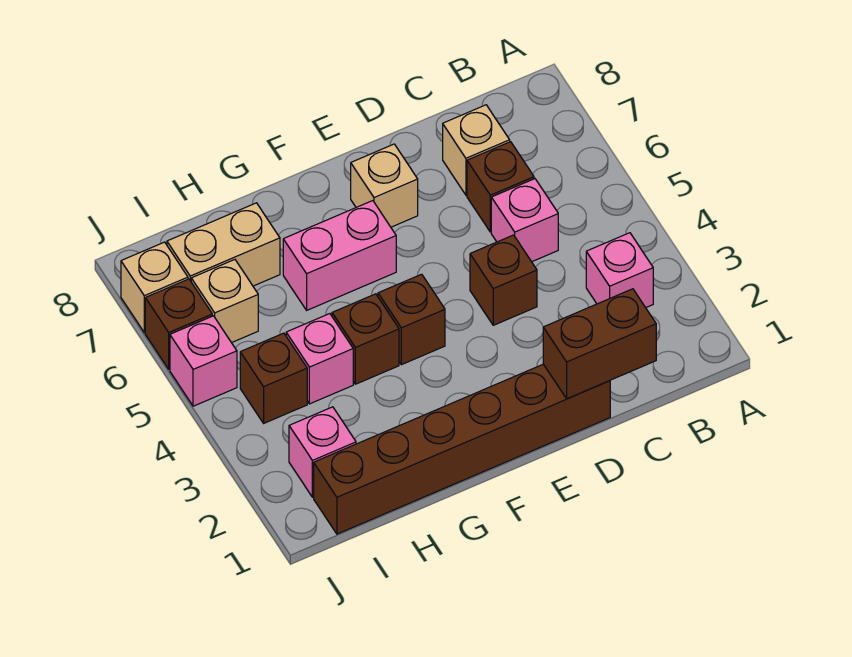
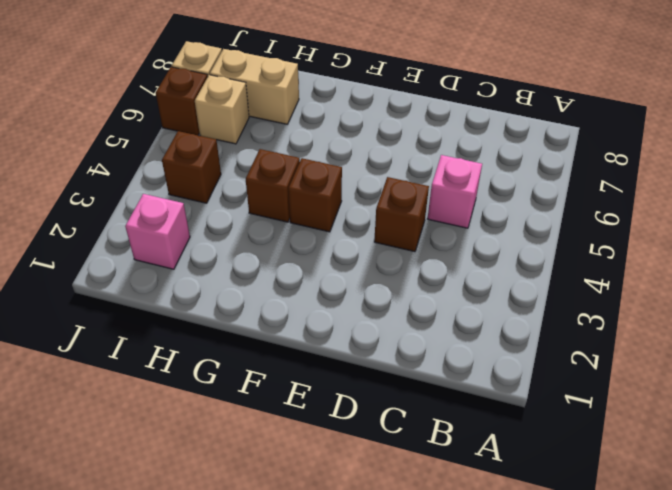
none -> pink brick B3 level 1
none -> brown brick C6 level 1
none -> tan brick C7 level 1

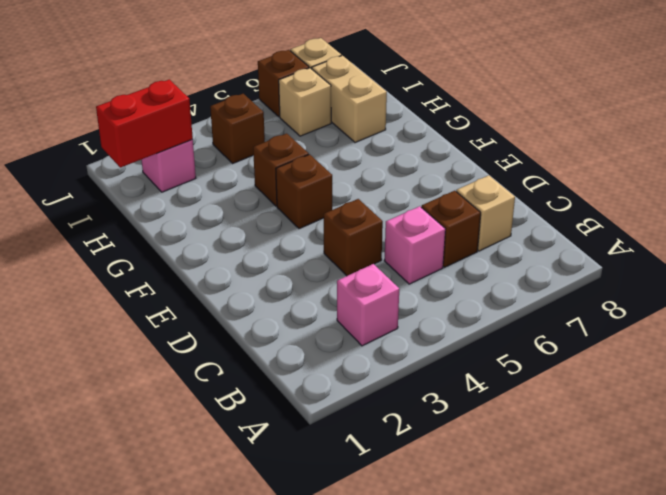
red brick I1:I2 level 2 -> none
none -> brown brick D1:I1 level 1
none -> tan brick E7 level 1
none -> pink brick F6:G6 level 1

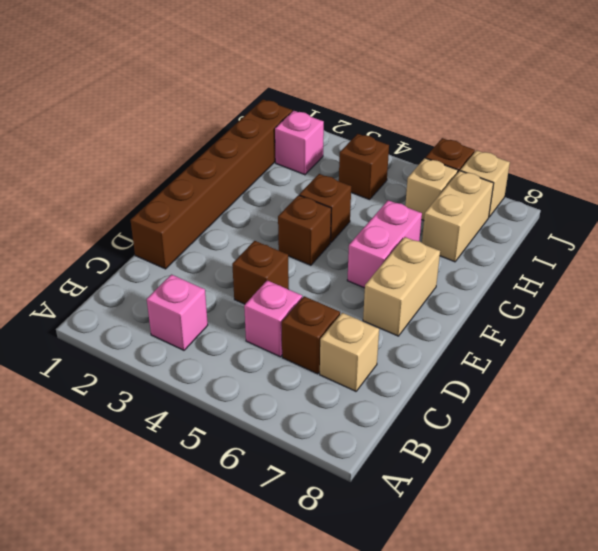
tan brick E7:F7 level 1 -> tan brick E7 level 1
none -> pink brick H4 level 1
none -> pink brick J5 level 1
none -> brown brick C1:D1 level 2

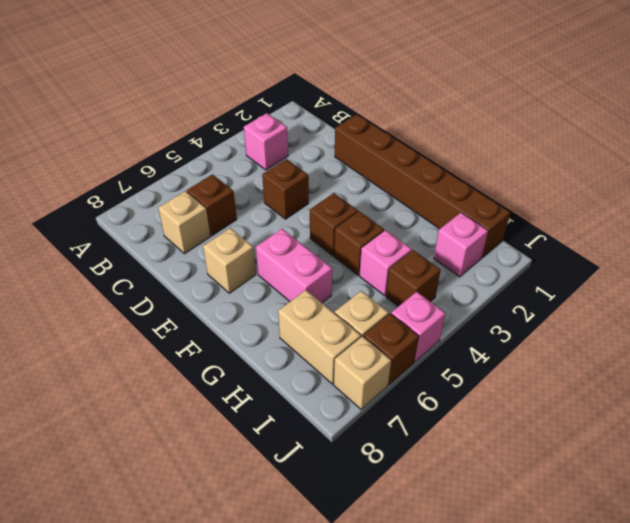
none -> pink brick C5 level 1
none -> brown brick C1:D1 level 2

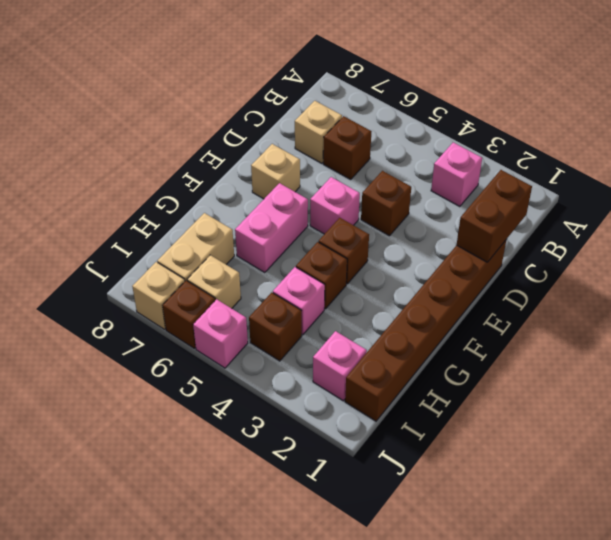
pink brick E5 level 1 -> pink brick C5 level 1

